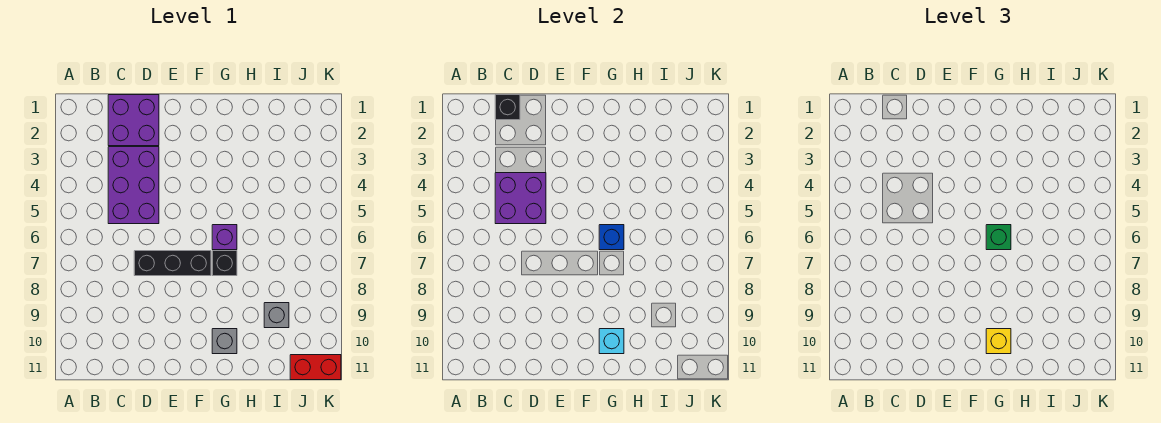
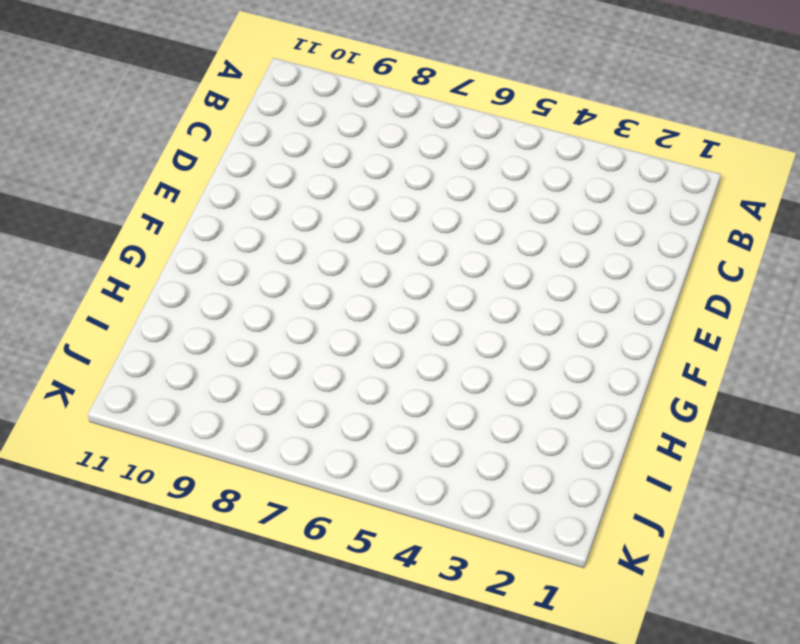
none -> purple brick C1:D2 level 1
none -> purple brick C3:D5 level 1
none -> black brick D7:F7 level 1

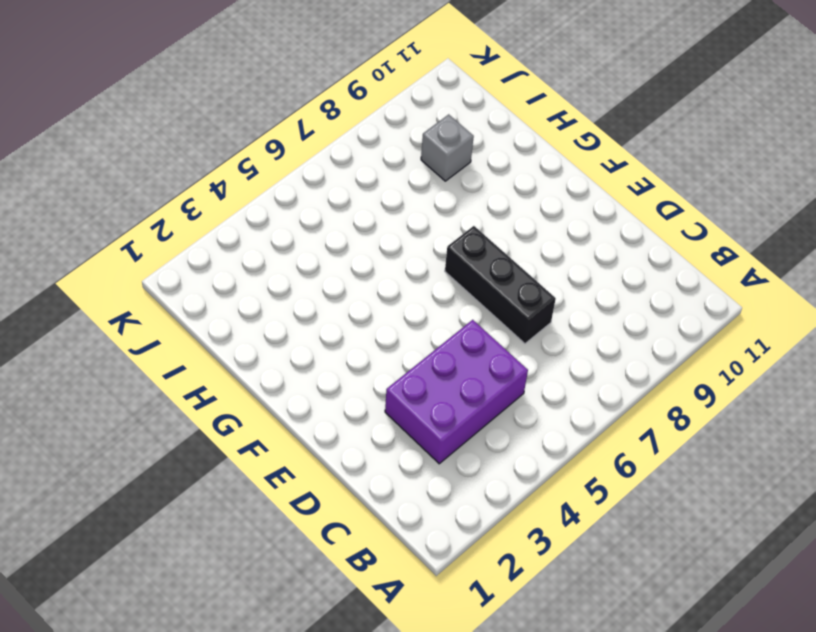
none -> purple brick C1:D2 level 1
none -> purple brick G6 level 1
none -> black brick G7 level 1

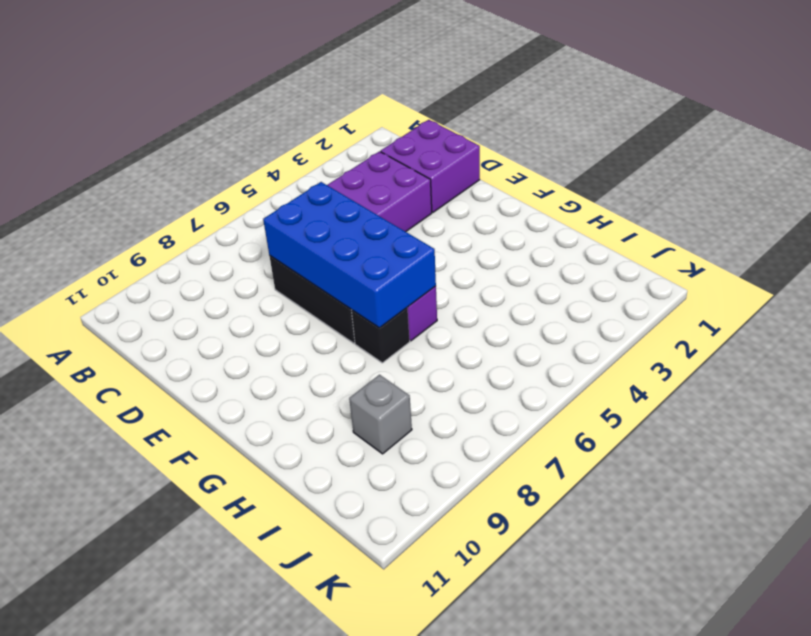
blue brick D6:G7 level 2 -> blue brick G6 level 2
none -> grey brick G10 level 1
none -> red brick J11:K11 level 1
none -> black brick C1 level 2

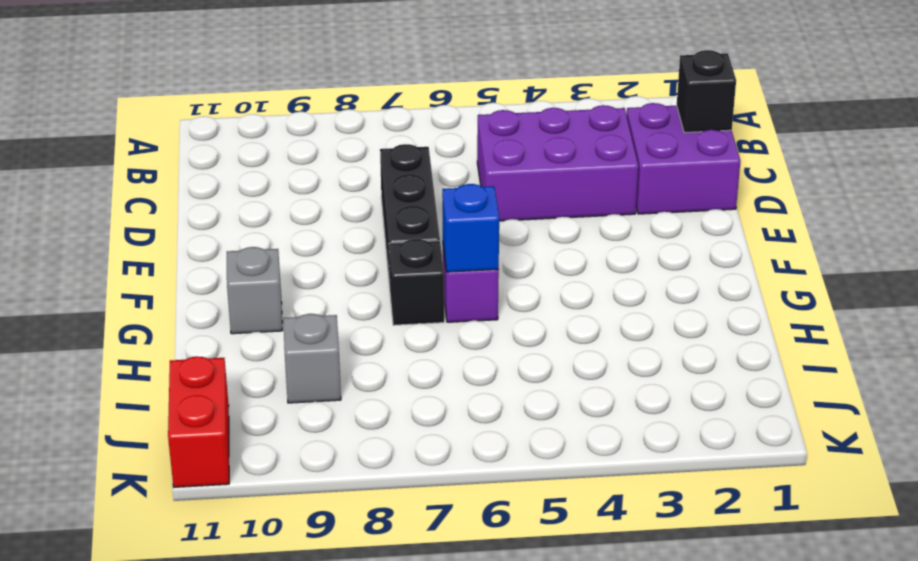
none -> purple brick C4:D5 level 2
none -> cyan brick G10 level 2
none -> green brick G6 level 3

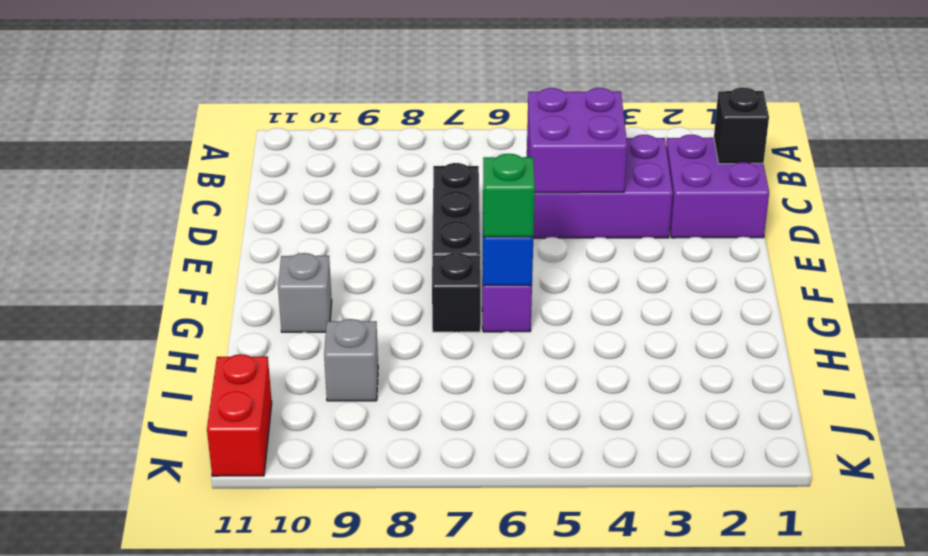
none -> cyan brick G10 level 2
none -> yellow brick G10 level 3

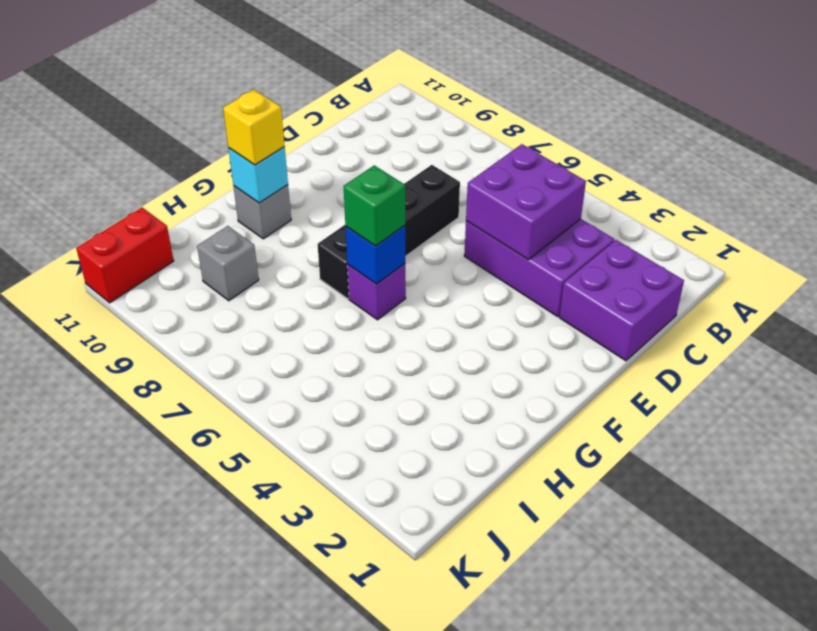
none -> black brick C1 level 2

